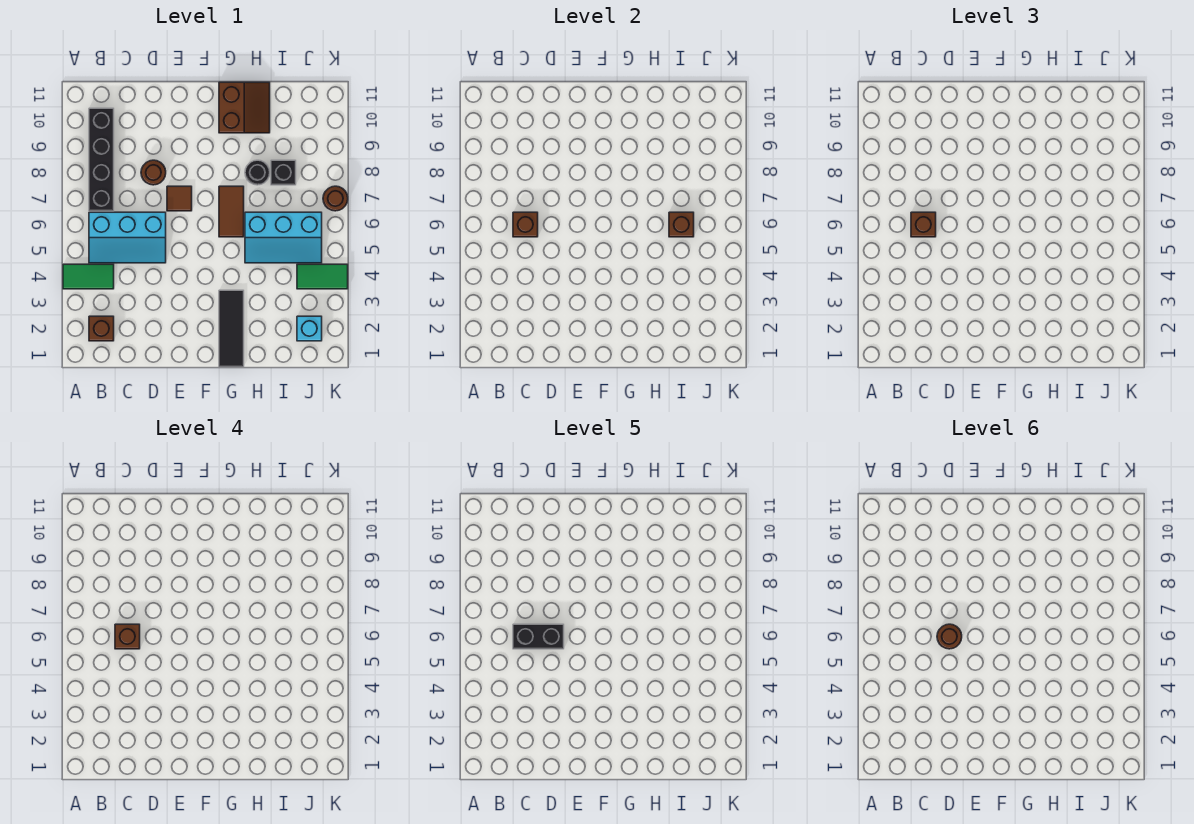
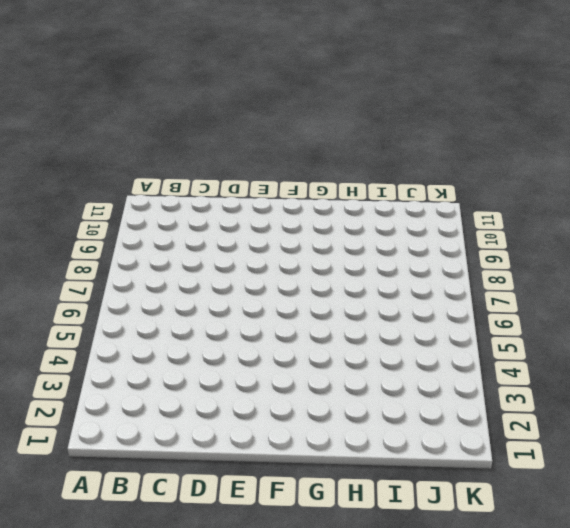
none -> green tile A4:B4 level 1
none -> brown brick B2 level 1
none -> cyan slope B5:D6 level 1 top 6

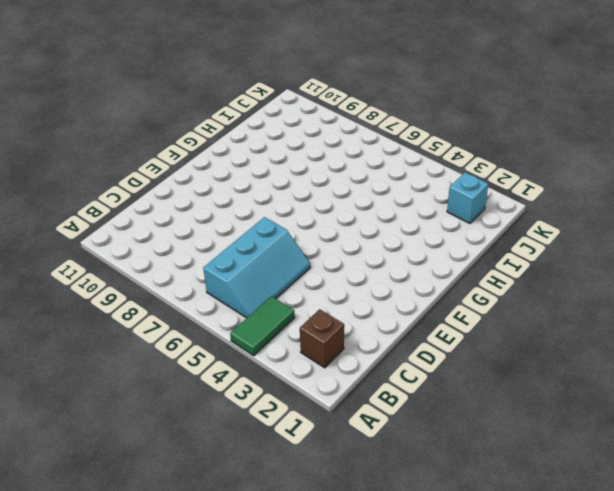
none -> black brick B7:B10 level 1
none -> brown round brick D8 level 1
none -> brown tile E7 level 1

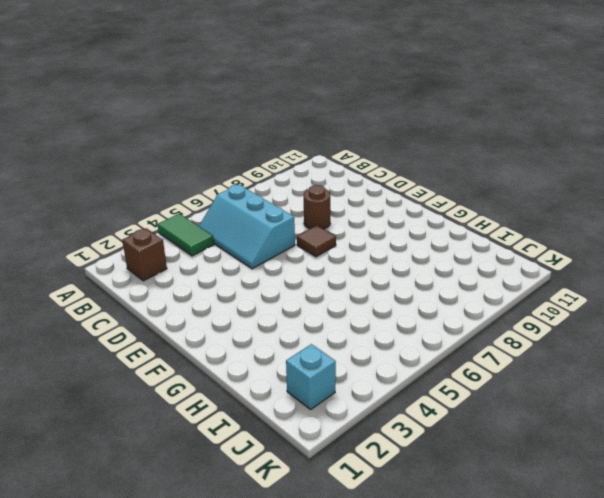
none -> black brick B7:B10 level 1
none -> black tile G1:G3 level 1
none -> brown tile G6:G7 level 1

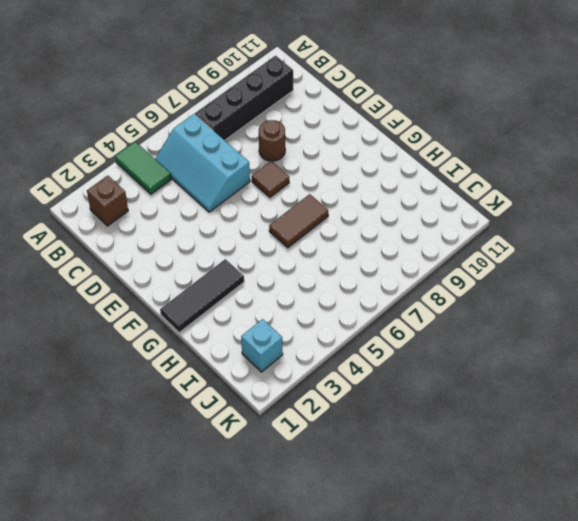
none -> brown slope G10:H11 level 1 top G
none -> cyan slope H5:J6 level 1 top 6
none -> black round brick H8 level 1

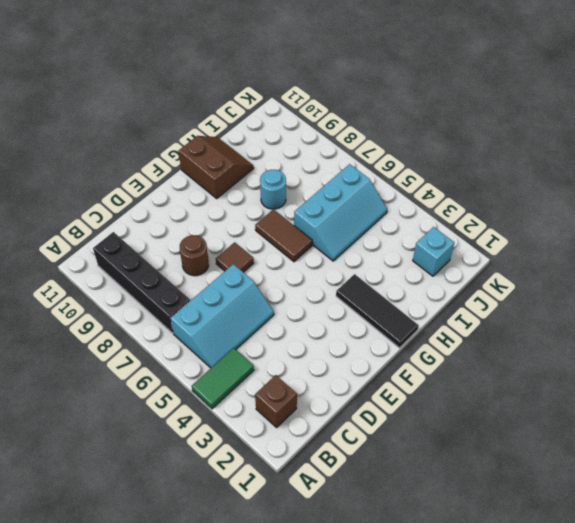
cyan round brick H8 level 1 -> black round brick H8 level 1
none -> black brick I8 level 1
none -> green tile J4:K4 level 1
none -> brown round brick K7 level 1

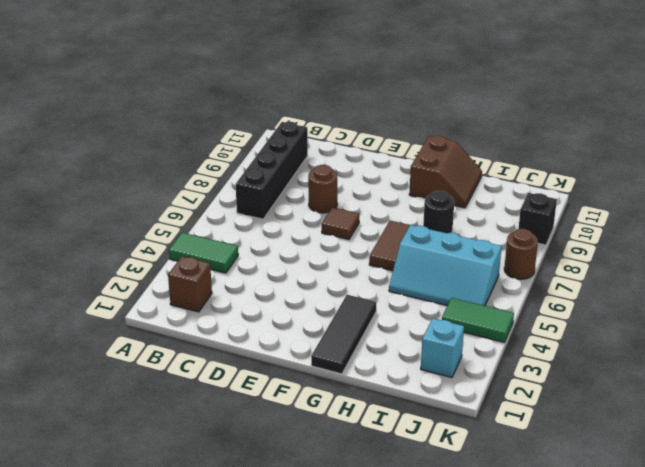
black brick K9 level 1 -> black brick I8 level 1
none -> cyan slope B5:D6 level 1 top 6
none -> brown brick C6 level 2
none -> brown brick I6 level 2

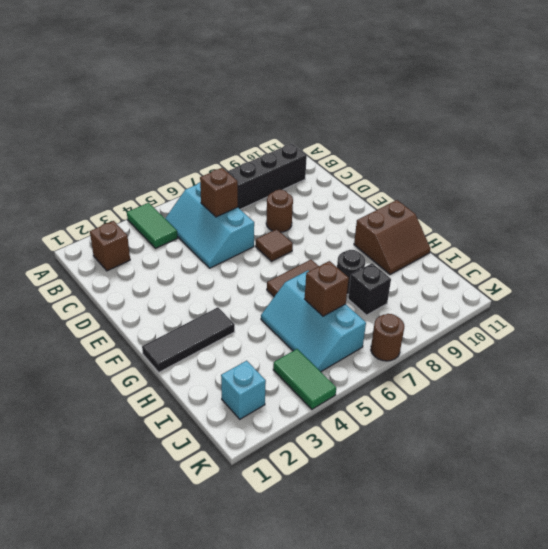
none -> brown brick C6 level 3
none -> brown brick C6 level 4
none -> black brick C6:D6 level 5

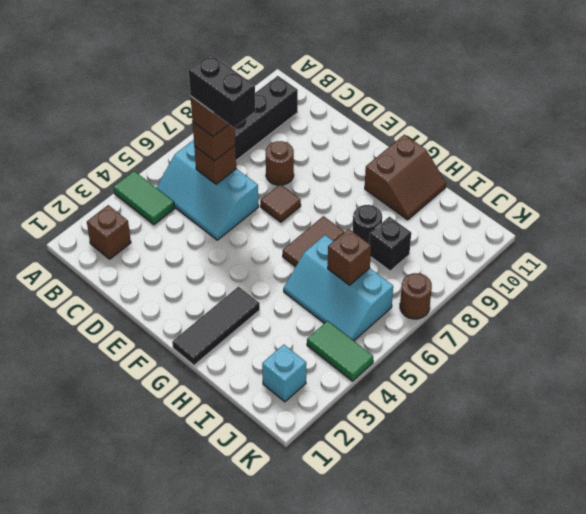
none -> brown round brick D6 level 6

